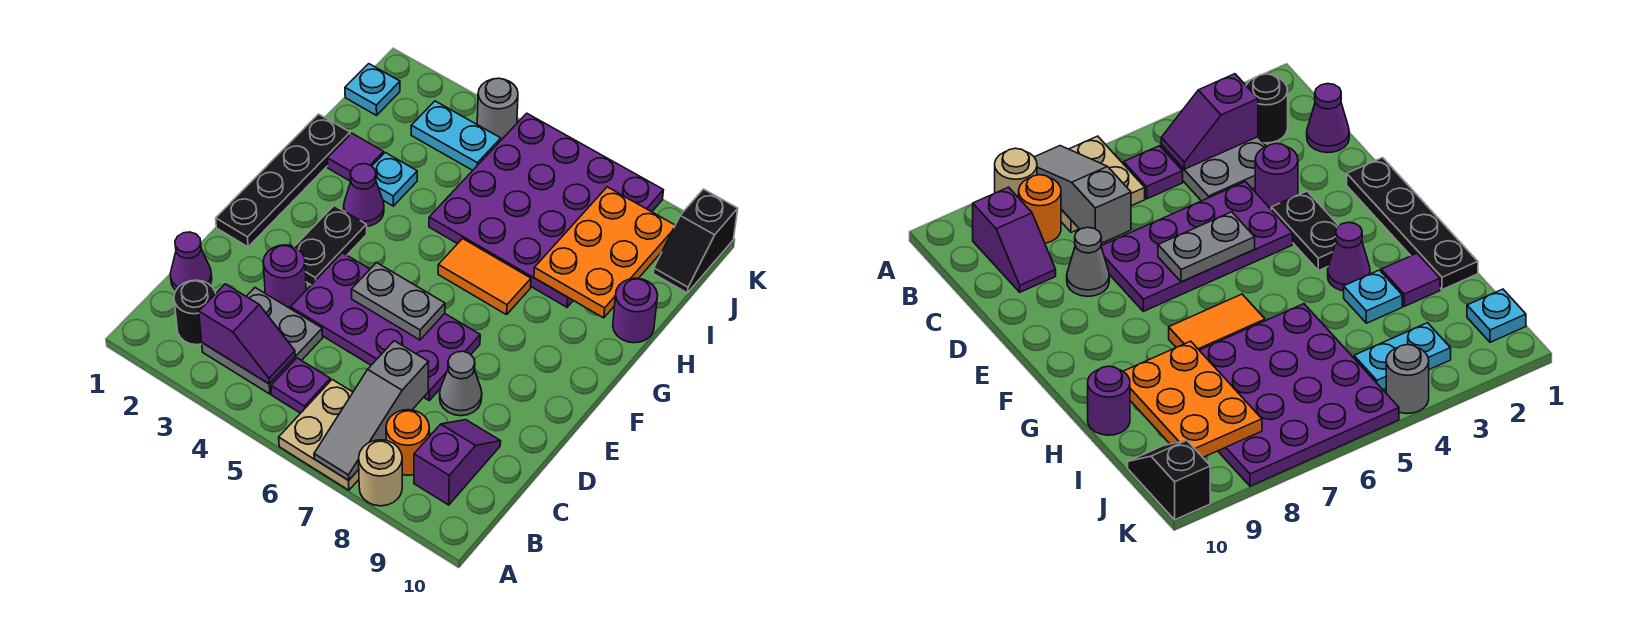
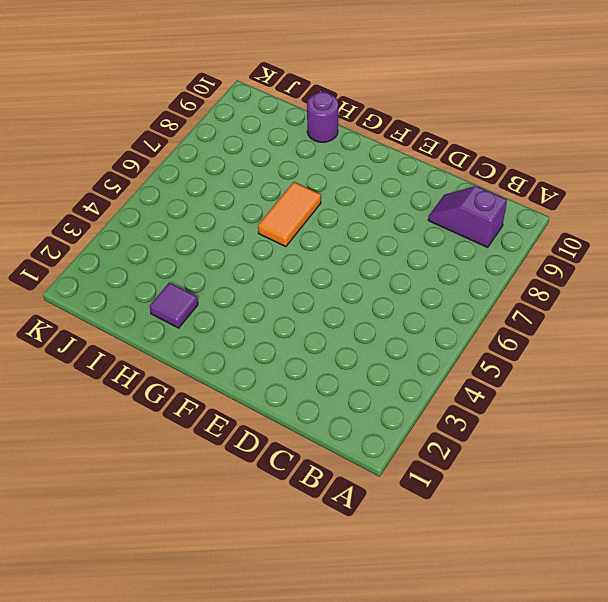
none -> tan plate A6:B7 level 1
none -> tan round brick A8 level 1
none -> black round brick B2 level 1

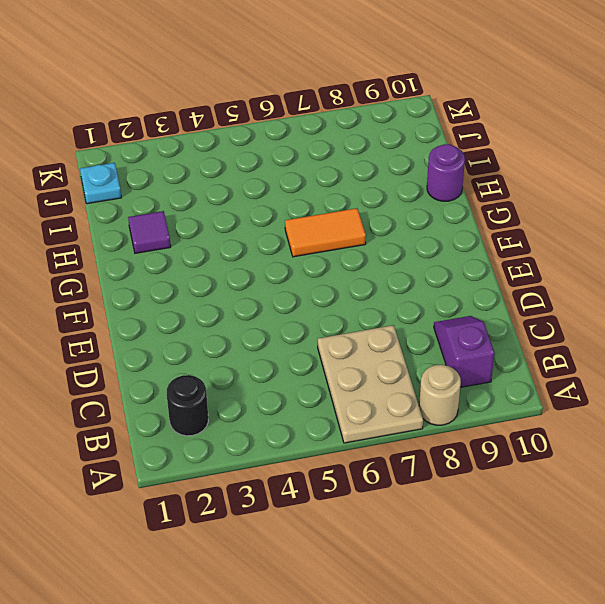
tan plate A6:C7 level 1 -> tan plate A6:B7 level 1
none -> grey plate B3:C4 level 1
none -> purple plate B5 level 1
none -> orange round brick B8 level 1

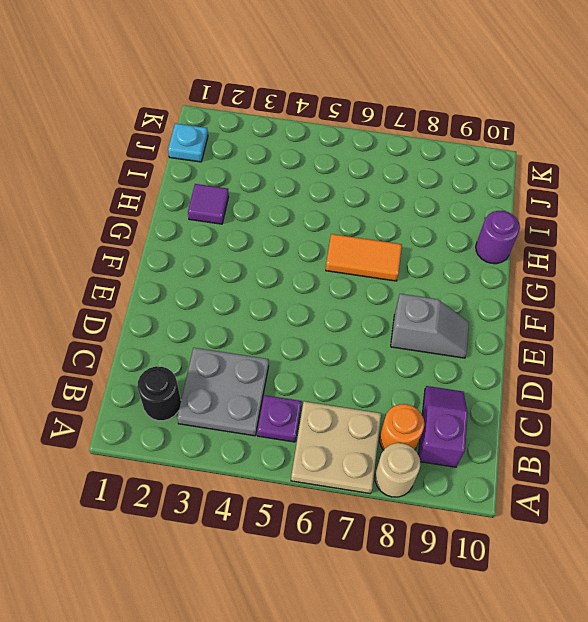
grey slope E8:E9 level 1 top 8 -> none
none -> purple cone C1 level 1
none -> purple round brick D3 level 1
none -> purple plate D4:E7 level 1

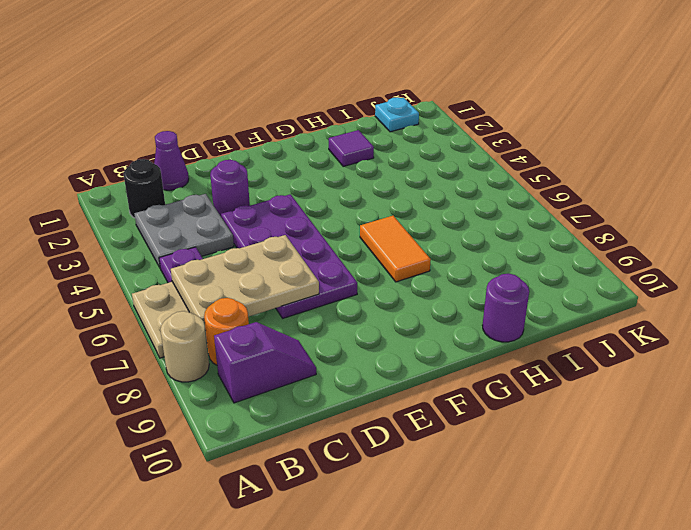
tan plate B6:D7 level 2 -> grey slope A7:C7 level 2 top C
none -> grey cone D8 level 1
none -> black plate E1:H1 level 1
none -> black plate E3:F3 level 1

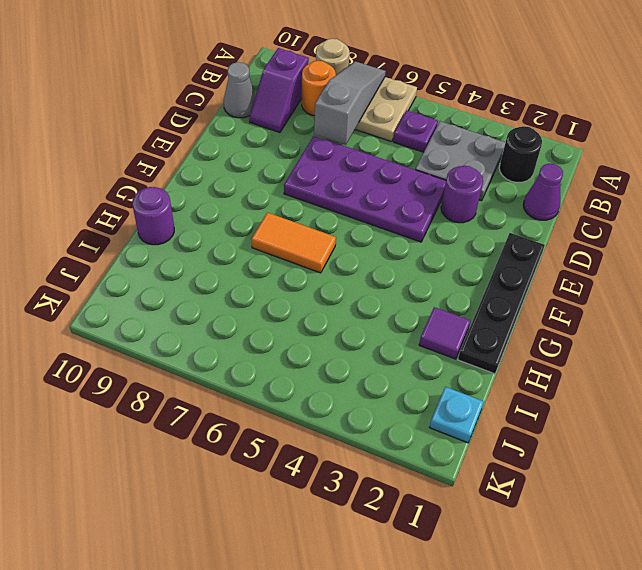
grey cone C10 level 1 -> grey cone D8 level 1
none -> black plate E3:F3 level 1
none -> purple cone G3 level 1
none -> cyan plate H3 level 1

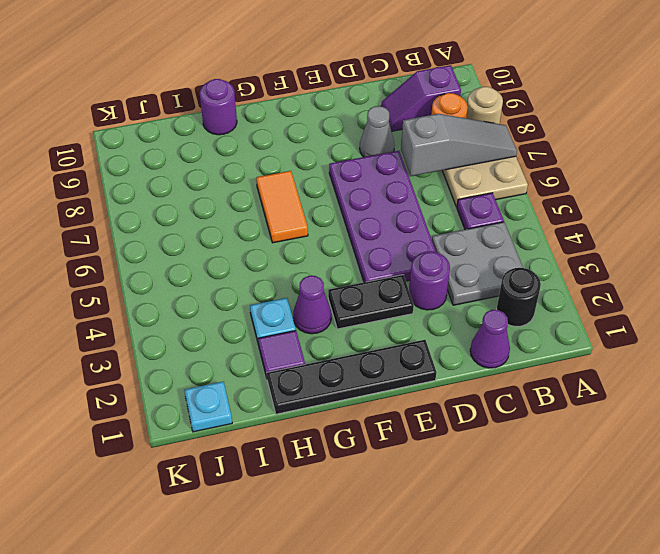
none -> purple plate H5:K8 level 1
none -> cyan plate J3:J4 level 1
none -> black slope J10:K10 level 1 top K

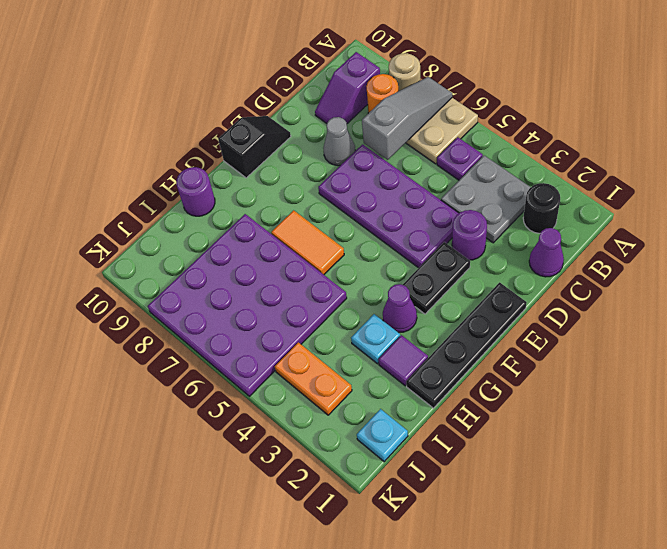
black slope E10:F10 level 1 top F -> black slope J10:K10 level 1 top K
orange plate J3:J4 level 1 -> cyan plate J3:J4 level 1
none -> grey round brick K4 level 1
none -> purple slope B3:B4 level 2 top 3
none -> grey plate E5:E6 level 2

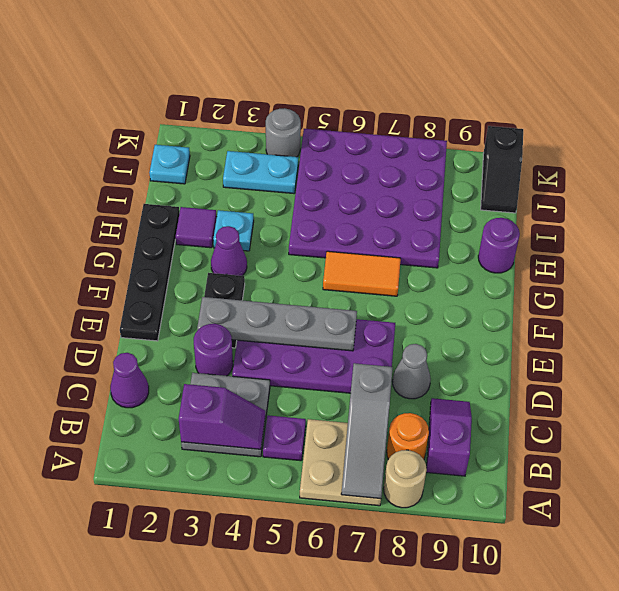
grey plate E3:E6 level 2 -> grey plate E5:E6 level 2
none -> black round brick B2 level 1
none -> orange plate H8:J9 level 2

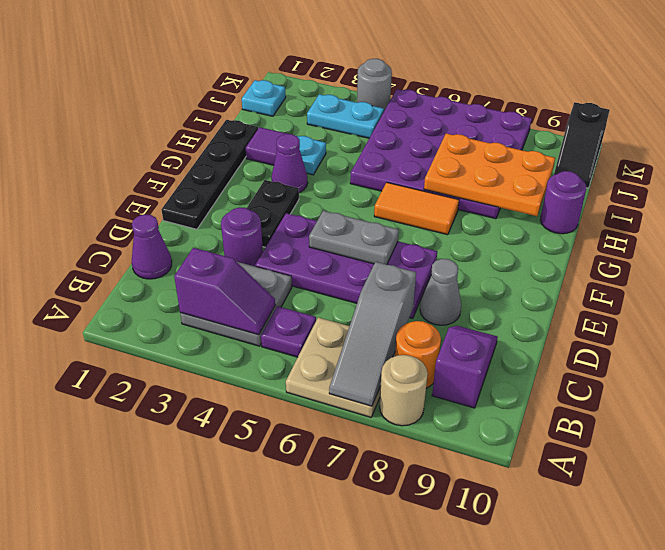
orange plate H7:I9 level 2 -> orange plate H8:J9 level 2
none -> black round brick B2 level 1

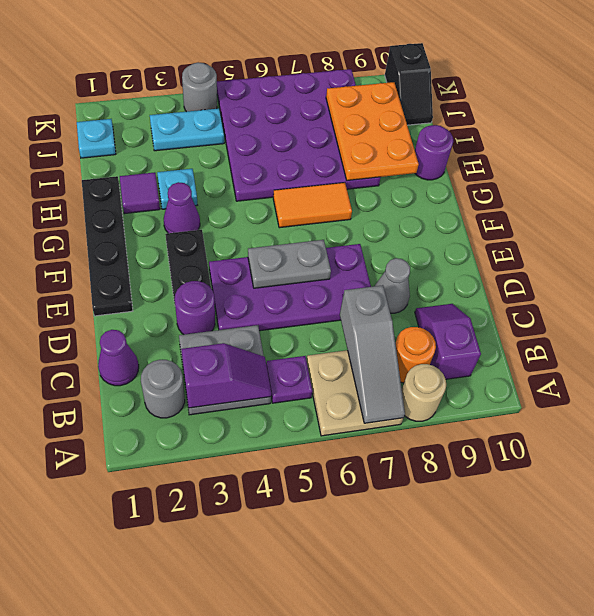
grey round brick B2 level 1 -> black round brick B2 level 1

